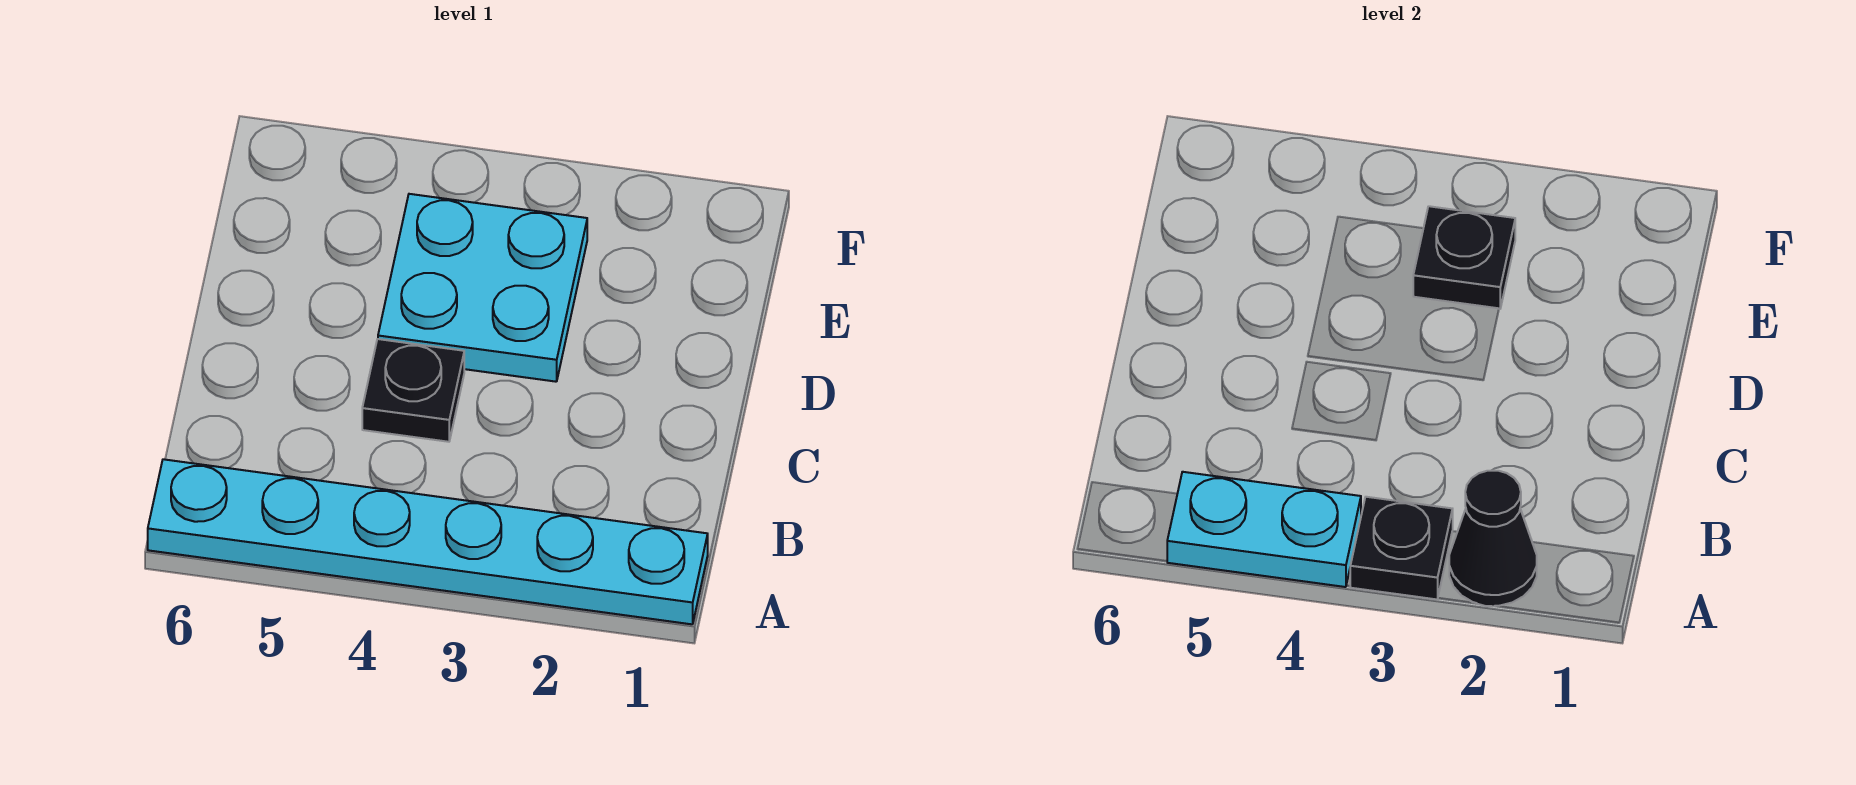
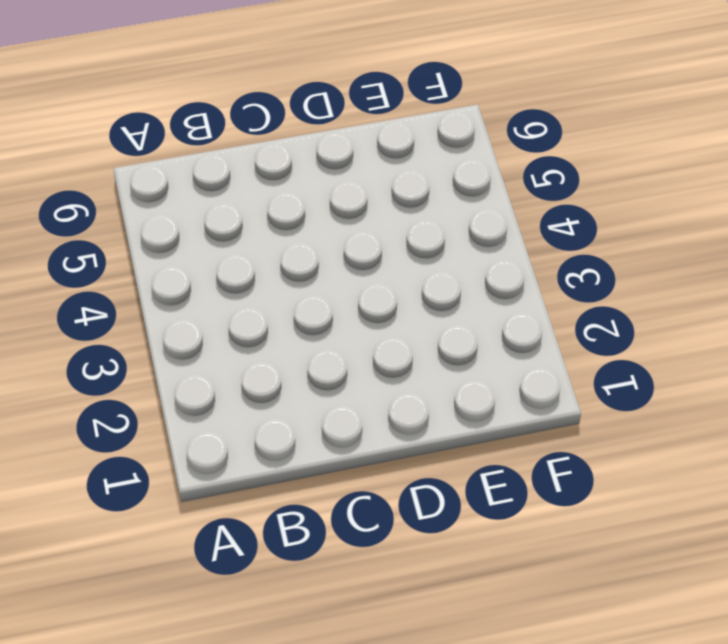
none -> cyan plate A1:A6 level 1
none -> black plate C4 level 1

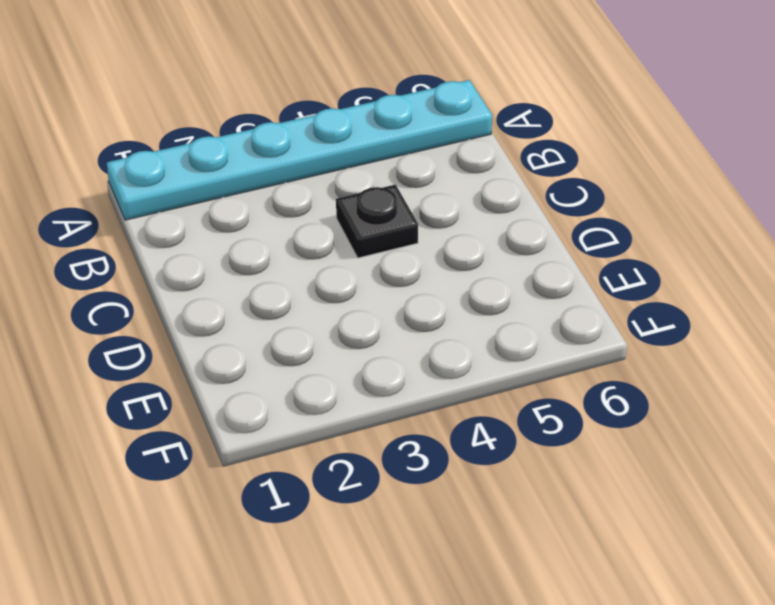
none -> cyan plate D3:E4 level 1
none -> black cone A2 level 2

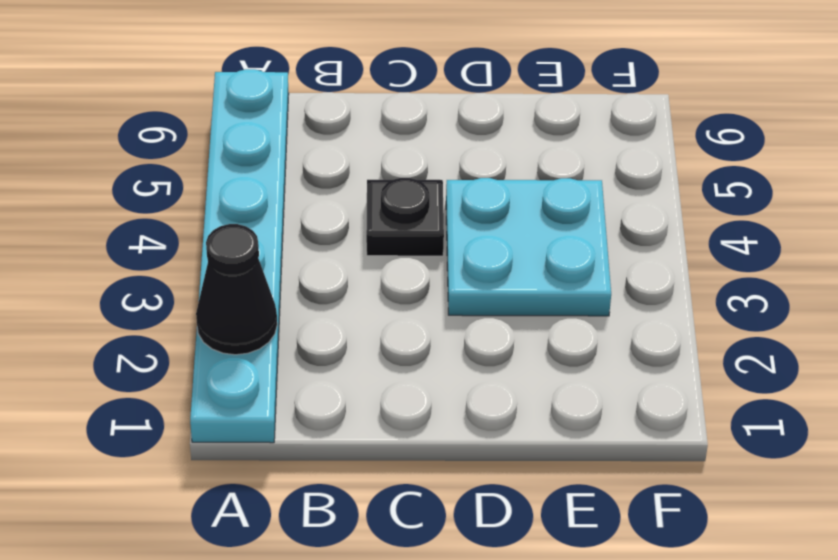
none -> black plate A3 level 2
none -> cyan plate A4:A5 level 2

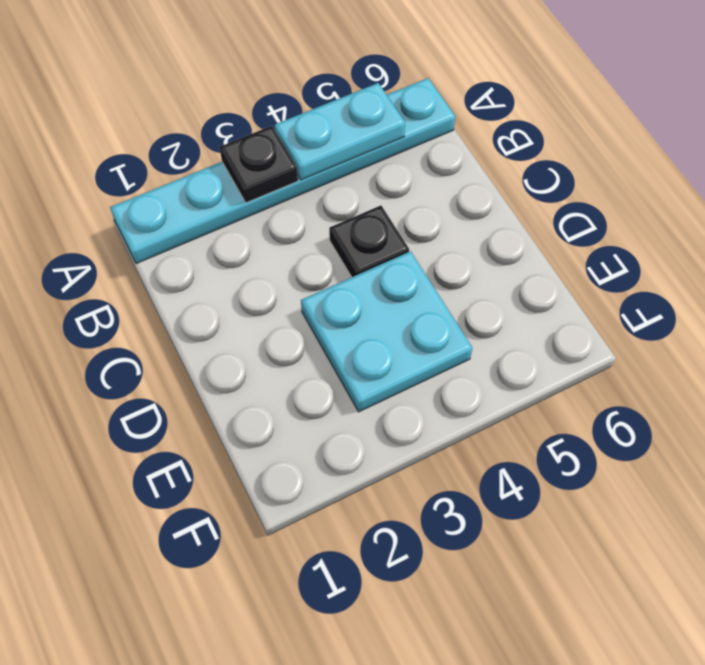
none -> black cone A2 level 2
none -> black plate E3 level 2

